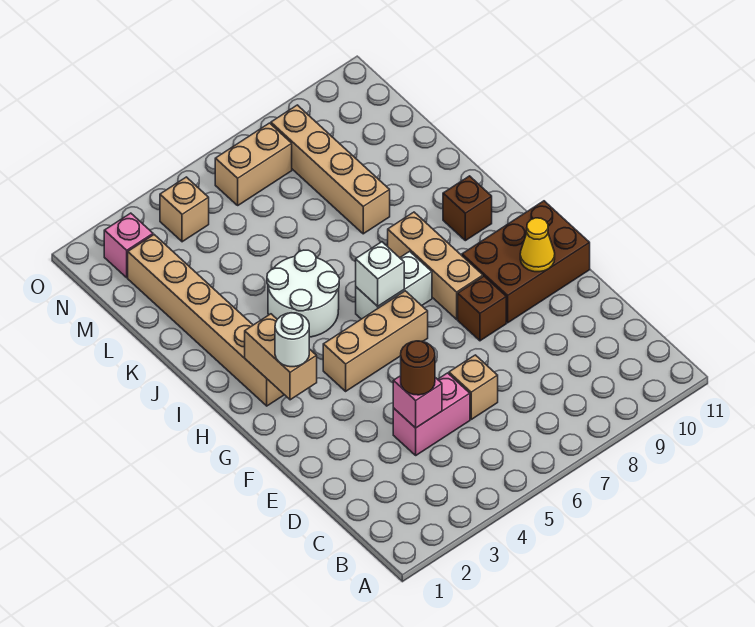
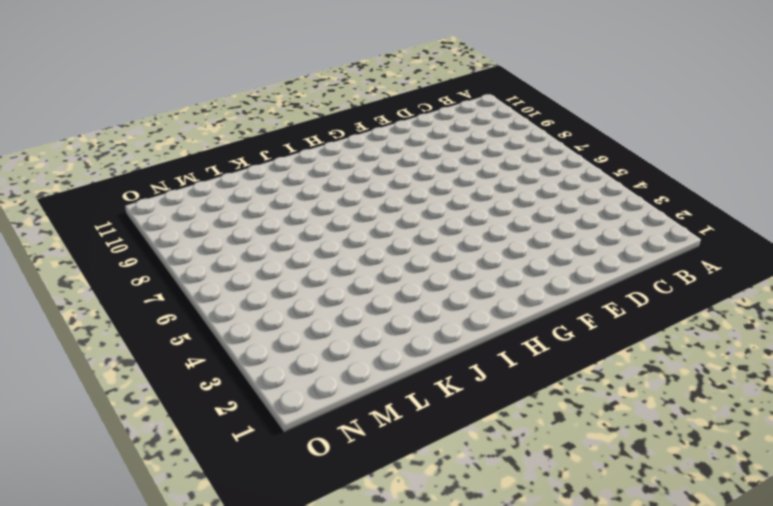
none -> pink brick D4:D5 level 1
none -> tan brick D6 level 1
none -> brown brick F8 level 1

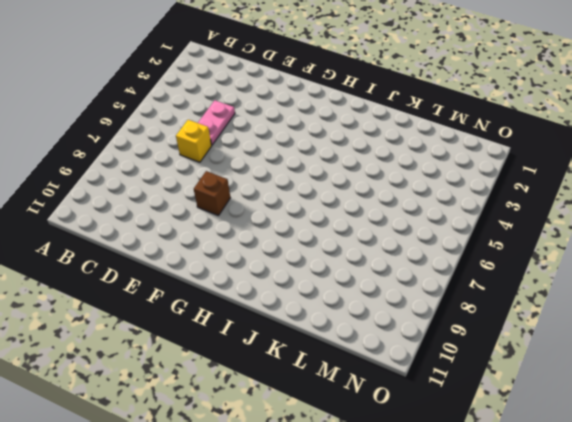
pink plate D4:D5 level 1 -> pink brick D4:D5 level 1
yellow brick D6 level 1 -> tan brick D6 level 1
none -> brown brick F9:G11 level 1
none -> tan brick G4:G6 level 1
none -> tan brick G8:I8 level 1

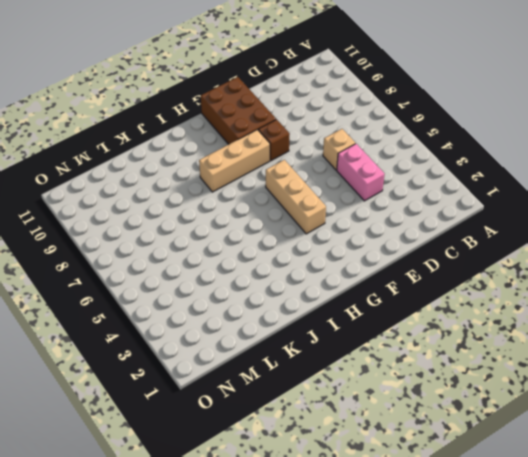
none -> tan brick H2:M2 level 1
none -> white brick H6:H7 level 1
none -> white round brick I4:J5 level 1

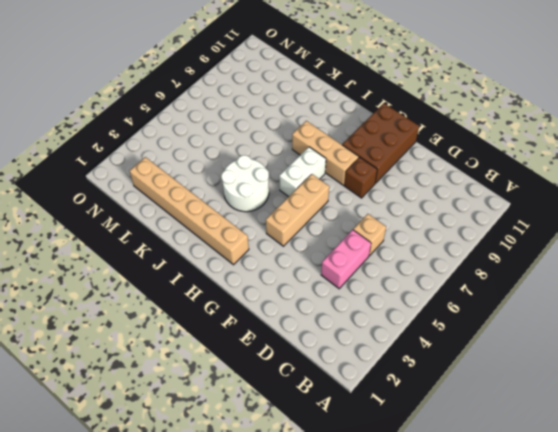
none -> brown brick I10 level 1
none -> tan brick K8:N8 level 1
none -> pink brick N2 level 1

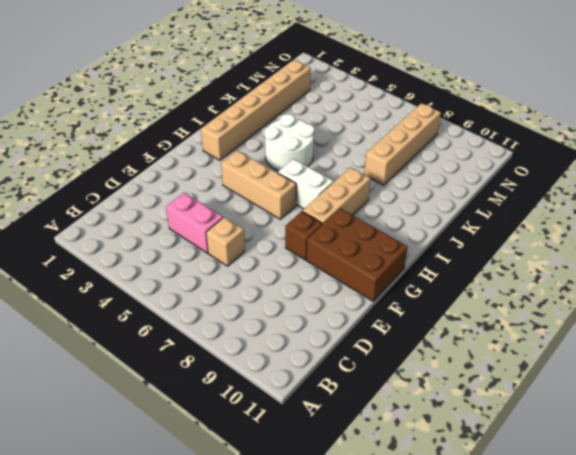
none -> brown brick I10 level 1
none -> pink brick N2 level 1
none -> tan brick N4 level 1

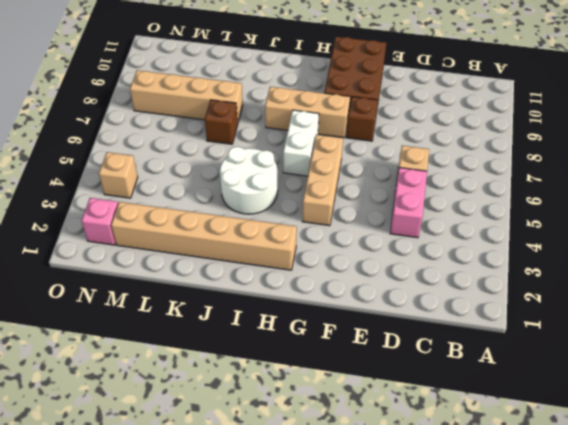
brown brick K7 level 1 -> brown brick I10 level 1
none -> tan brick N6:N7 level 1
none -> pink brick D4 level 2
none -> yellow cone F10 level 2

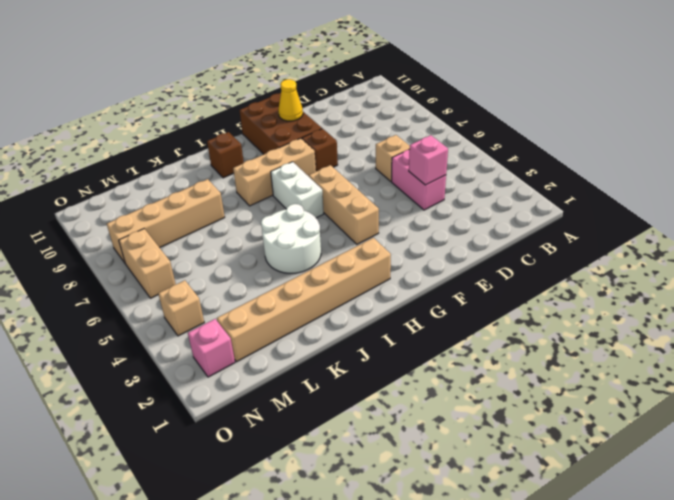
none -> tan brick G2:H2 level 2
none -> white brick H6 level 2
none -> brown round brick D4 level 3

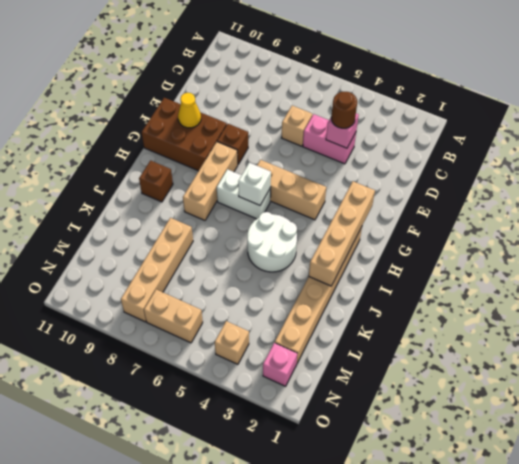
tan brick G2:J2 level 2 -> tan brick G2:H2 level 2
none -> white round brick G2 level 3

